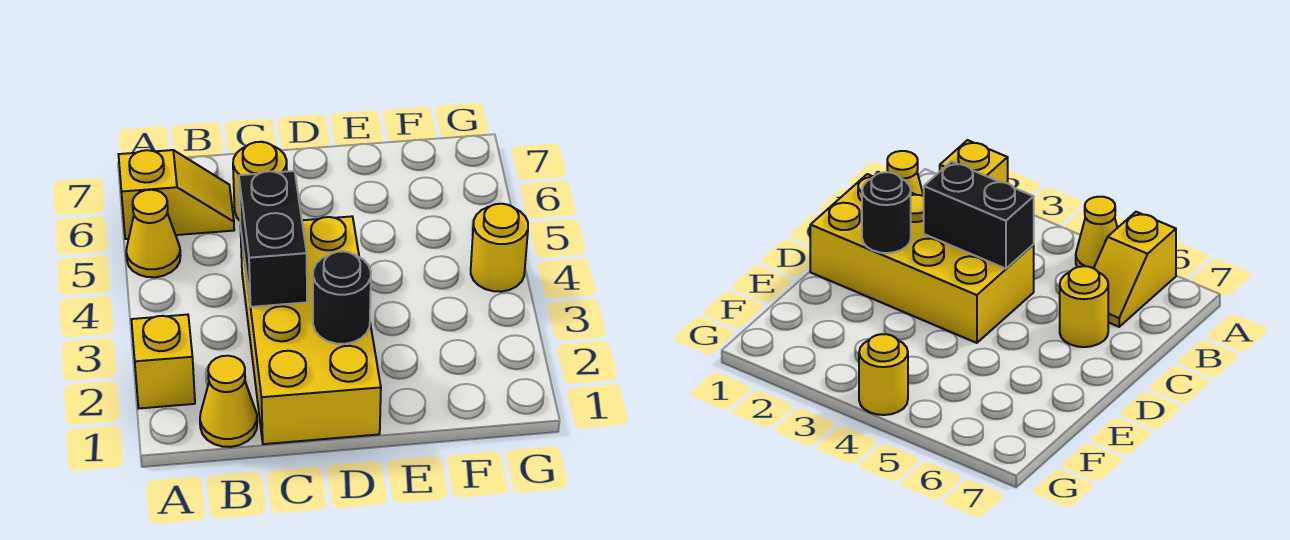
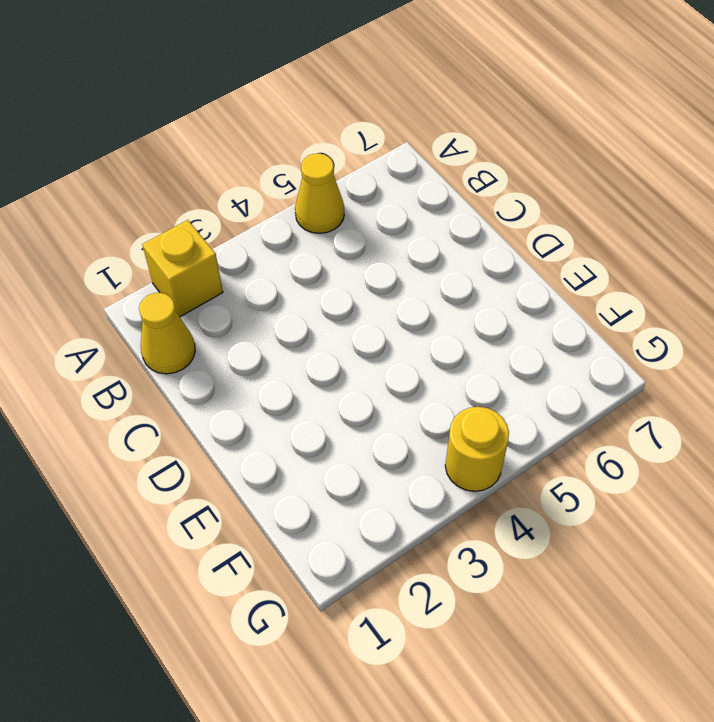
none -> yellow slope A6:B6 level 1 top A
none -> yellow brick C1:D4 level 1

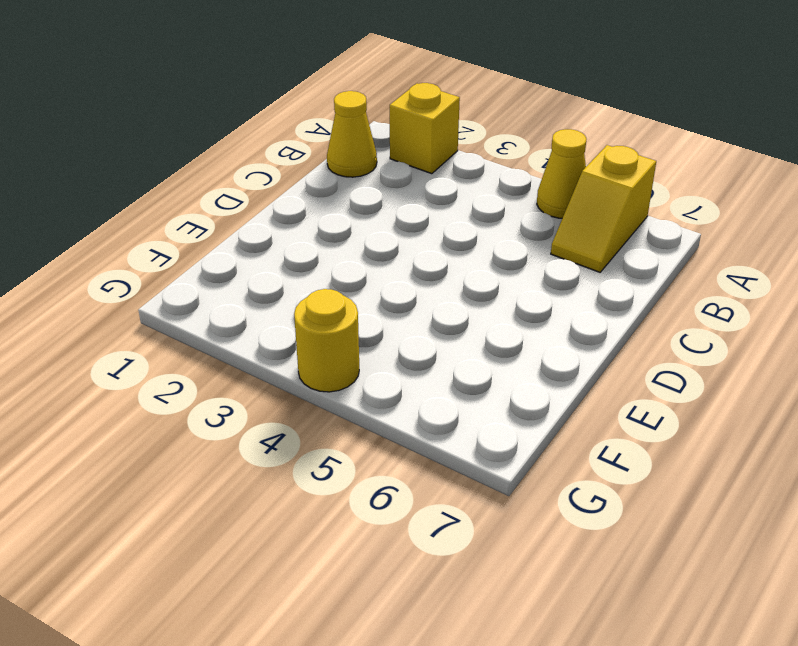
none -> yellow brick C1:D4 level 1
none -> yellow round brick C6 level 1

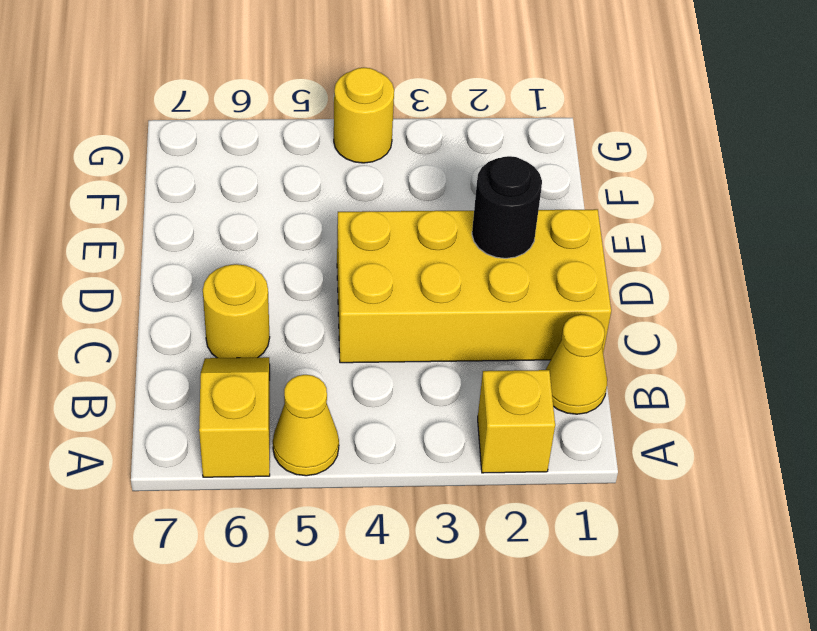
none -> black brick C3:C4 level 2

